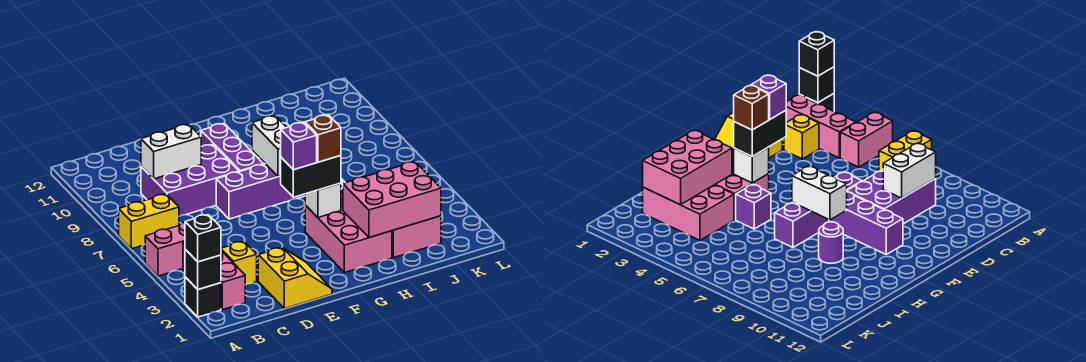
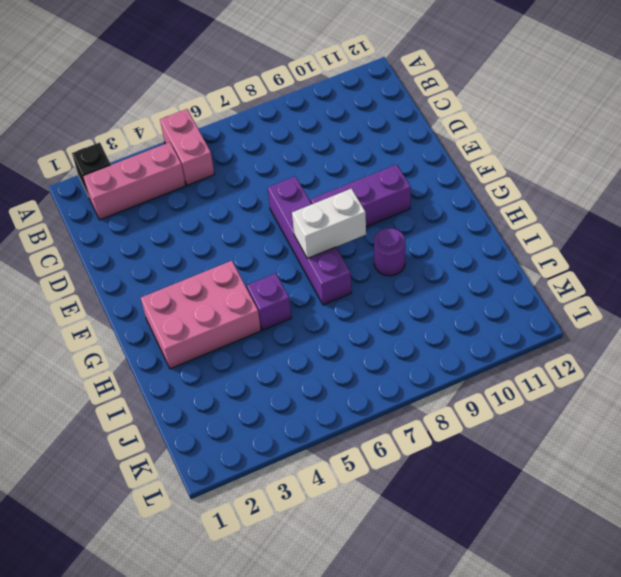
none -> yellow brick A7:B7 level 1
none -> yellow brick C3 level 1
none -> purple brick C8:E9 level 1

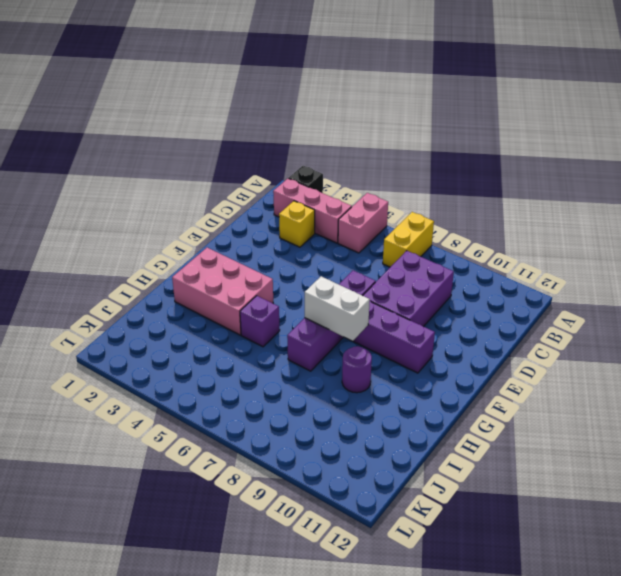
none -> yellow slope D1:E2 level 1 top D
none -> pink brick I2:J4 level 1
none -> black brick A2 level 2

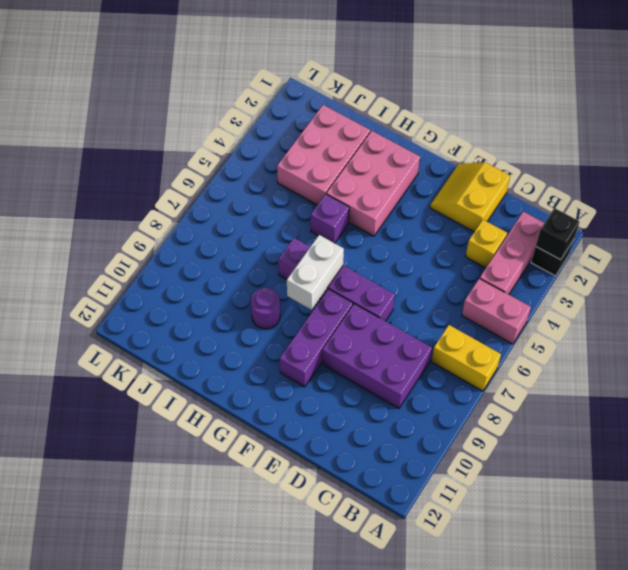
none -> white brick C9:D9 level 2
none -> white brick G4 level 2
none -> pink brick H2:J3 level 2

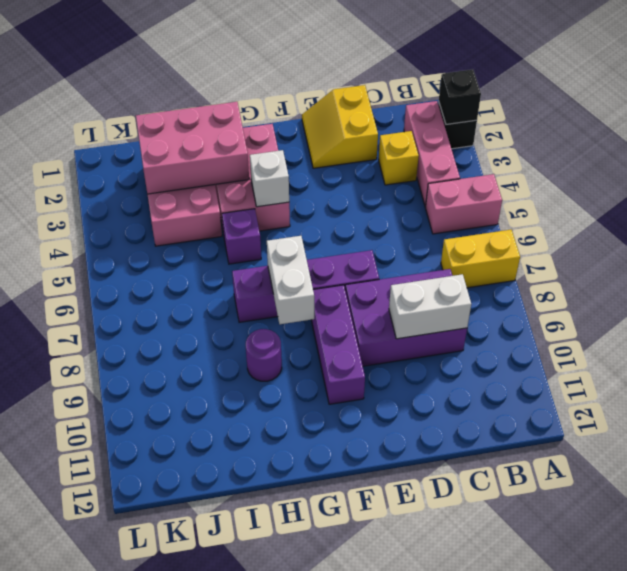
none -> black brick A2 level 3
none -> black brick F4:G4 level 3
none -> purple brick F4 level 4

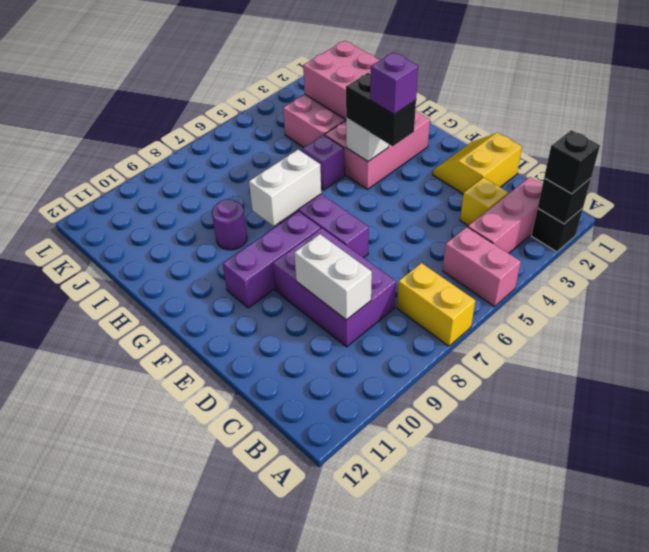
none -> brown brick G4 level 4

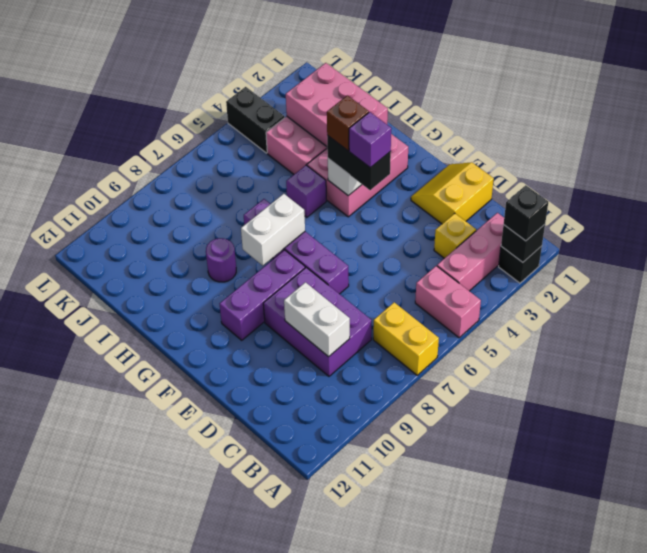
black brick K4:L4 level 1 -> none

